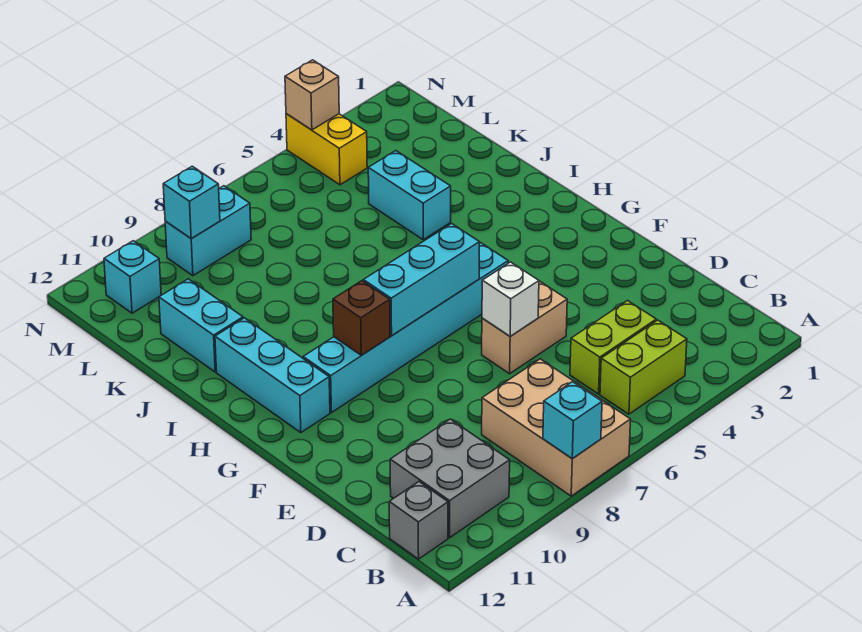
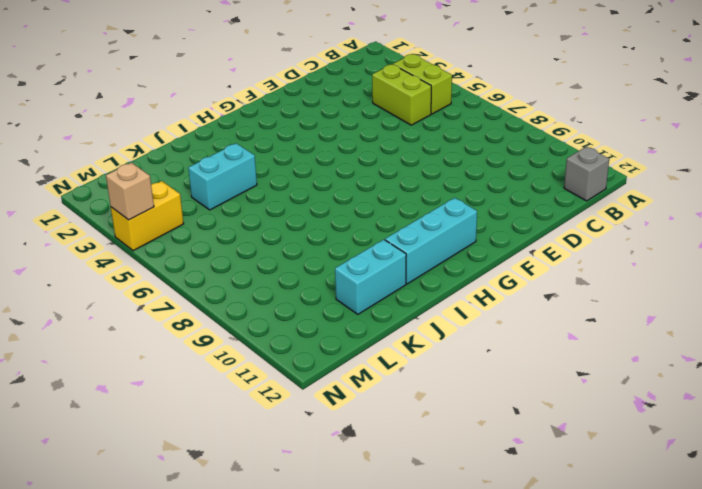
none -> tan brick A7:C8 level 1
none -> grey brick B10:C11 level 1
none -> tan brick E5:E6 level 1

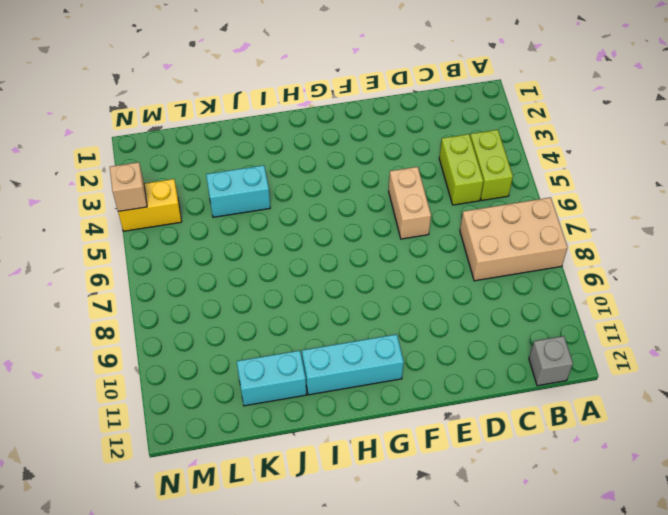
none -> grey brick B10:C11 level 1
none -> cyan brick G5:G10 level 1
none -> cyan brick M8:M9 level 1

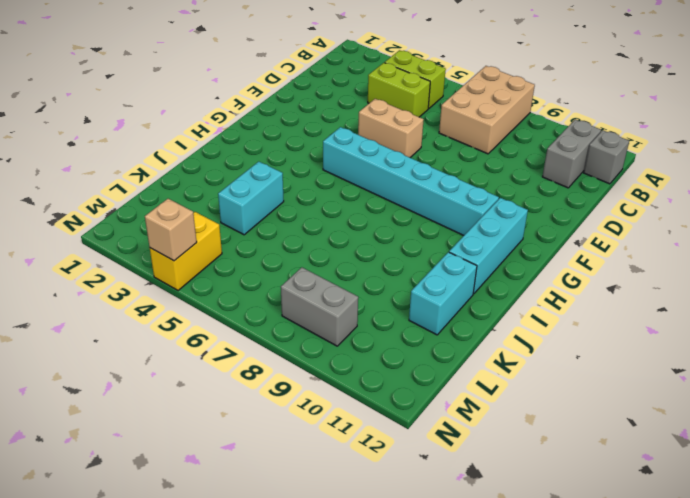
grey brick B11:C11 level 1 -> grey brick B10:C11 level 1
grey brick M8:M9 level 1 -> cyan brick M8:M9 level 1
none -> cyan brick M11 level 1
none -> cyan brick A8 level 2
none -> white brick E6 level 2

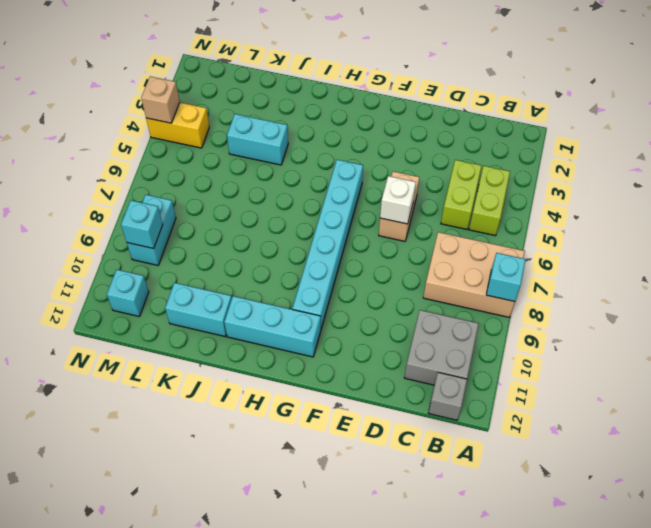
none -> cyan brick G6:G8 level 2
none -> brown brick G9 level 2

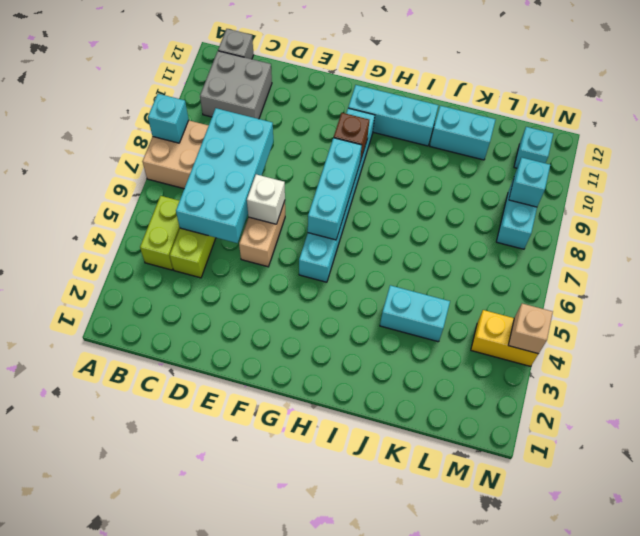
cyan brick C5:D8 level 2 -> none

